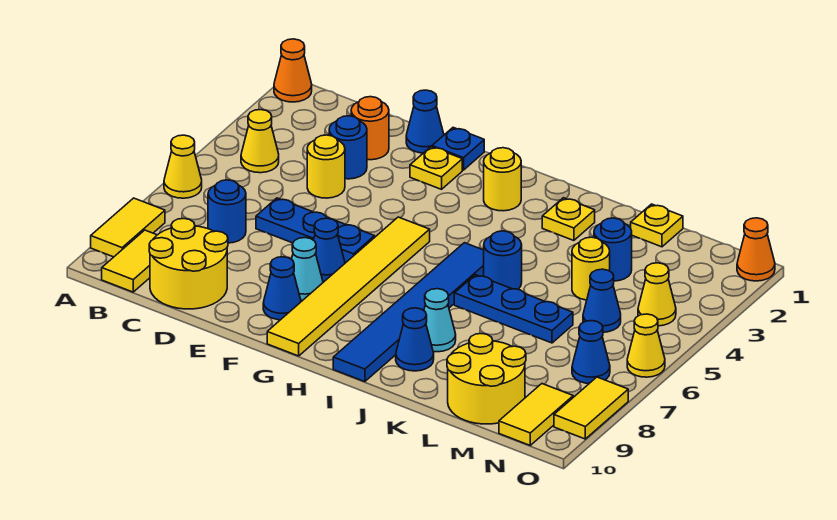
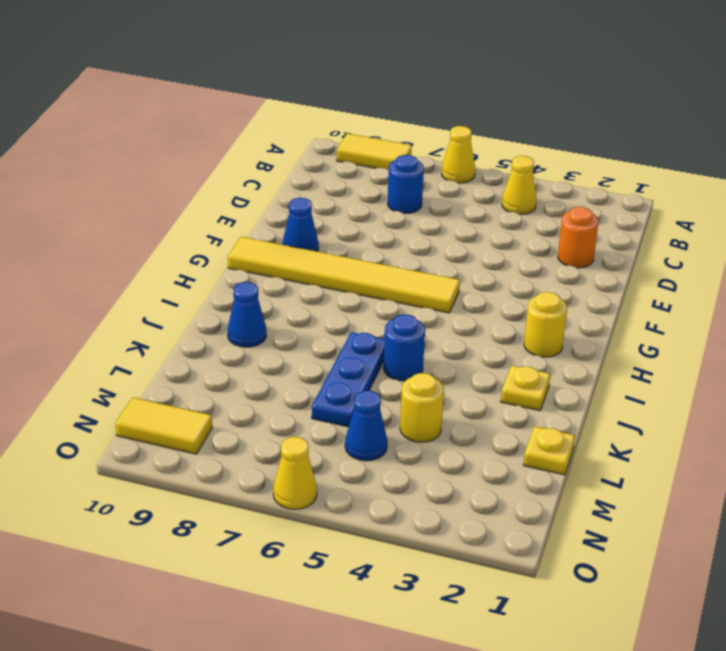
none -> orange cone A1 level 1
none -> yellow tile B9:B10 level 1
none -> yellow round brick C9:D10 level 1
none -> blue round brick D3 level 1

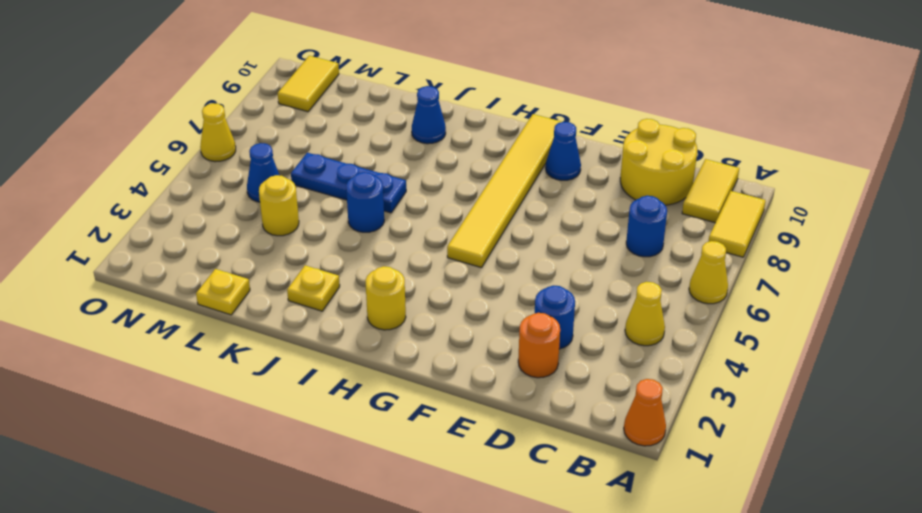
none -> yellow round brick D4 level 1
none -> blue plate D6:F6 level 1
none -> blue cone E1 level 1
none -> blue plate F1 level 1

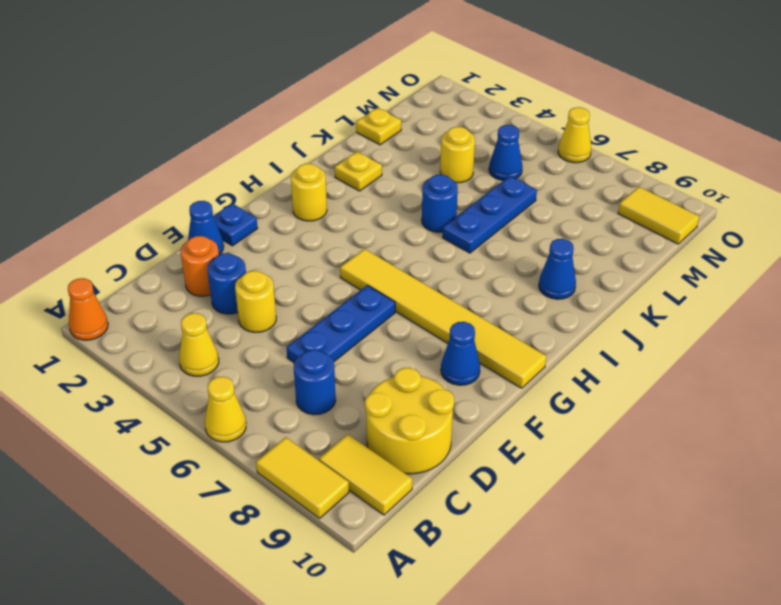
none -> yellow plate F2 level 1
none -> blue cone F7 level 1
none -> cyan cone F8 level 1
none -> blue tile I5:I10 level 1

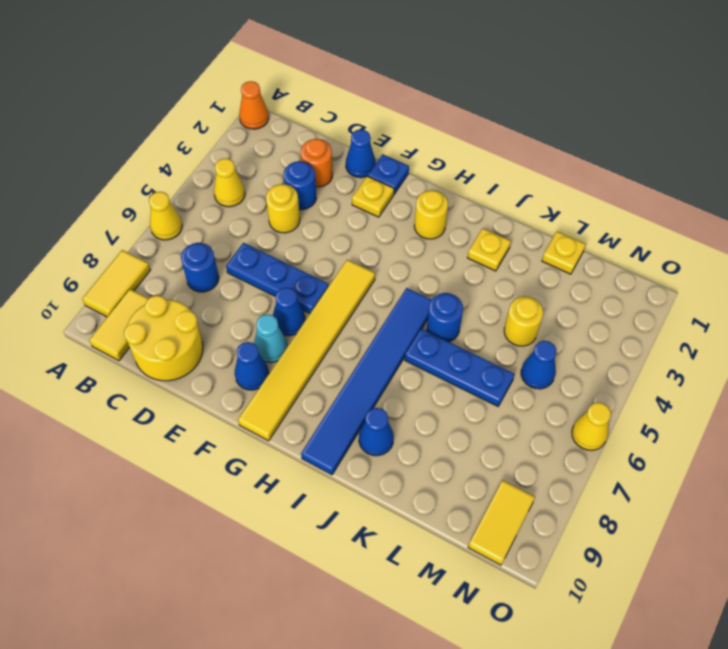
none -> cyan cone J8 level 1
none -> blue round brick L3 level 1
none -> yellow round brick L9:M10 level 1
none -> yellow cone N4 level 1

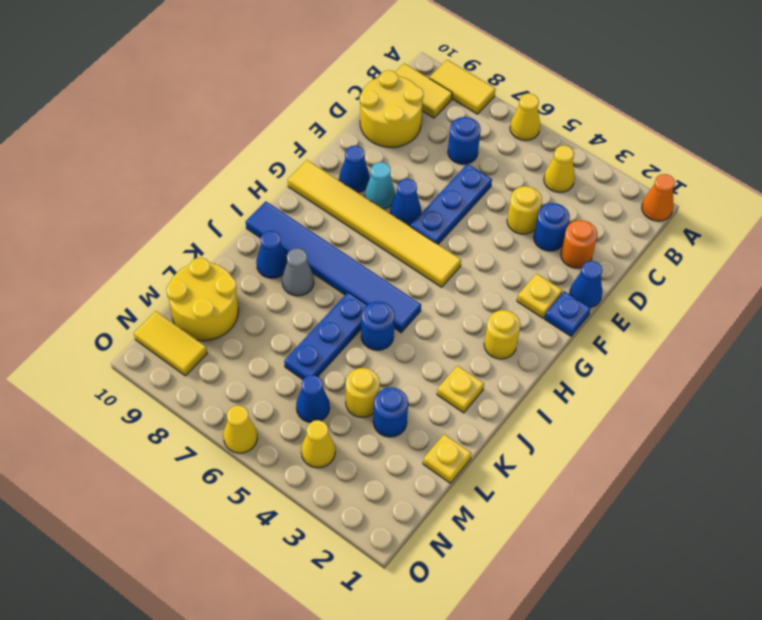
grey cone J8 level 1 -> cyan cone J8 level 1
none -> blue cone N7 level 1
none -> orange cone O1 level 1
none -> yellow tile O8:O9 level 1

